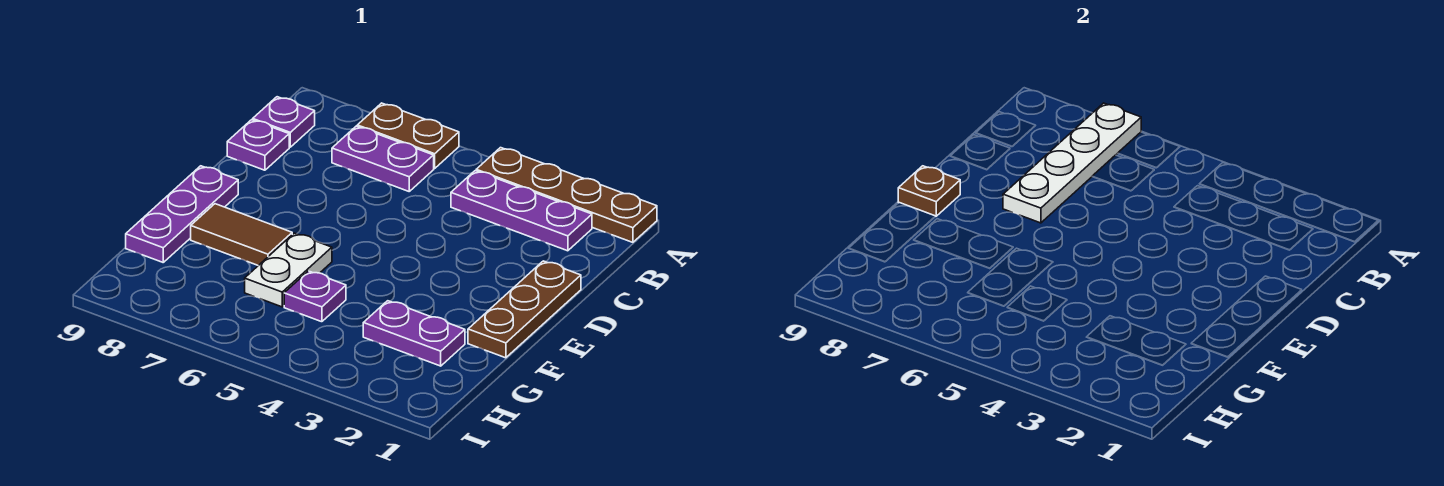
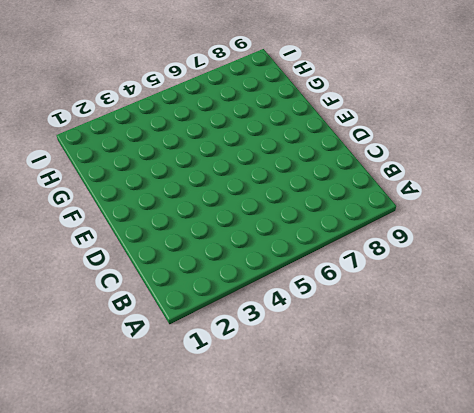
none -> brown plate A1:A4 level 1
none -> brown plate A6:A7 level 1
none -> purple plate B2:B4 level 1

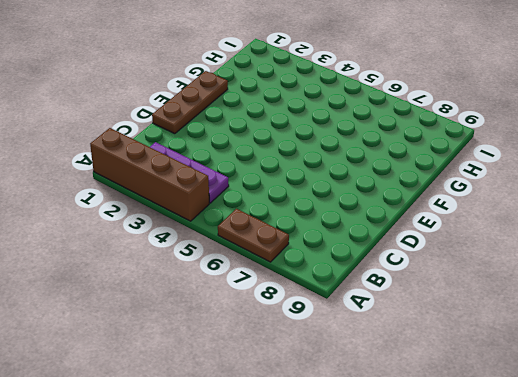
brown brick A1:A4 level 1 -> brown plate A1:A4 level 1
none -> purple plate B6:B7 level 1
none -> purple plate B9 level 1
none -> purple plate C9 level 1

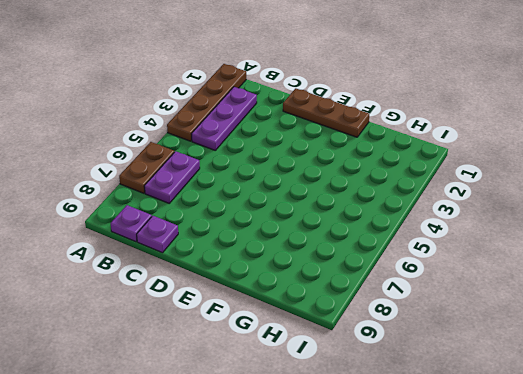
none -> purple plate E9:G9 level 1
none -> white plate F6:G6 level 1
none -> brown tile F7:F8 level 1

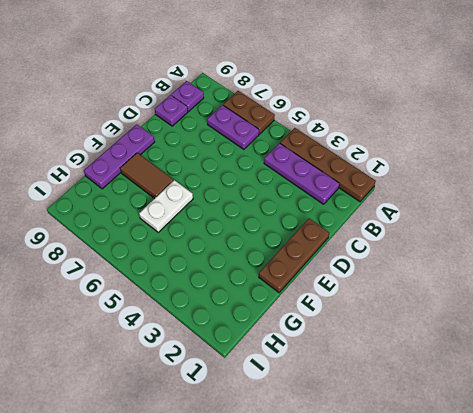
none -> purple plate G2:G3 level 1
none -> purple plate G5 level 1
none -> white plate A7:D7 level 2

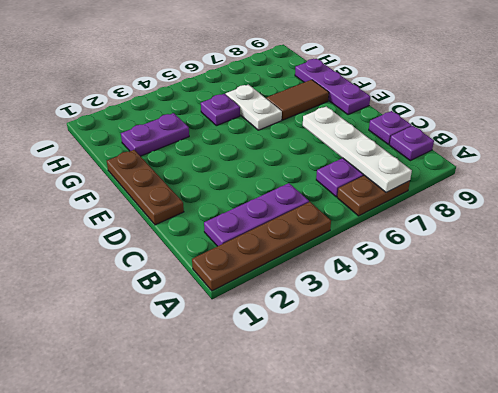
none -> brown plate E9 level 2

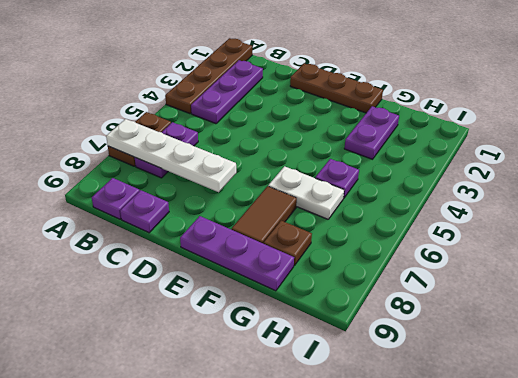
brown plate G8 level 1 -> brown plate E9 level 2

